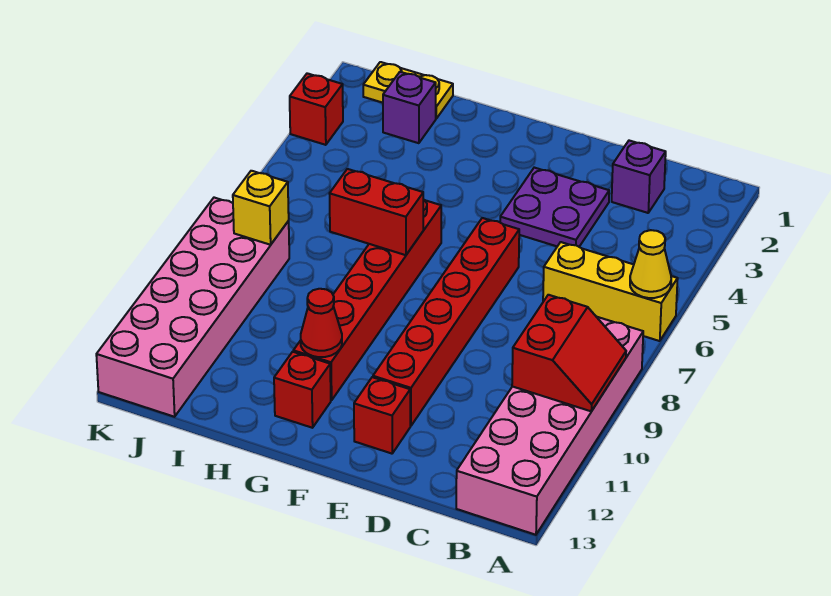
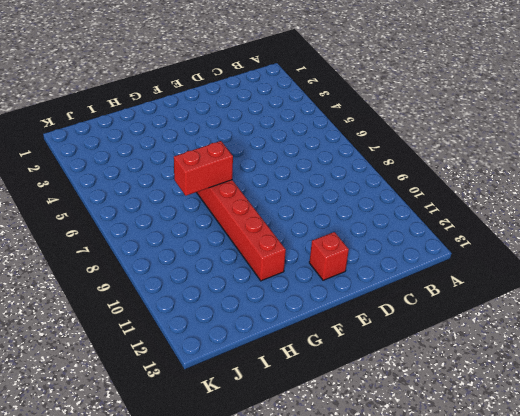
none -> yellow brick A6:C6 level 1
none -> pink brick A8:B13 level 1
none -> purple brick C2 level 1

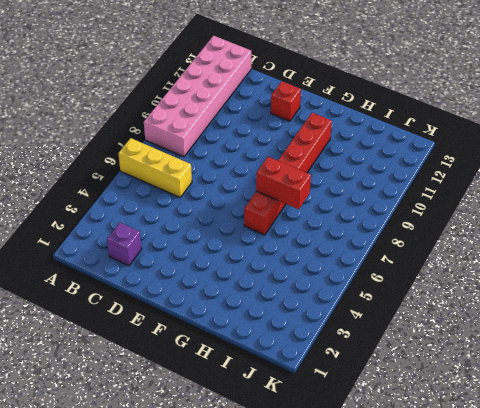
none -> purple plate D3:E4 level 1
none -> red brick E6:E11 level 1
none -> red brick G12 level 1

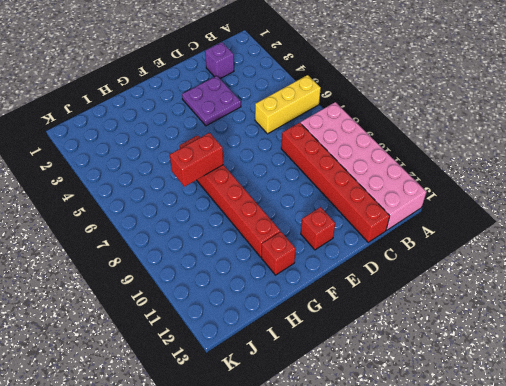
red brick C8:C13 level 1 -> red brick E6:E11 level 1
none -> yellow plate I1:J1 level 1
none -> purple brick I2 level 1
none -> pink brick J8:K13 level 1

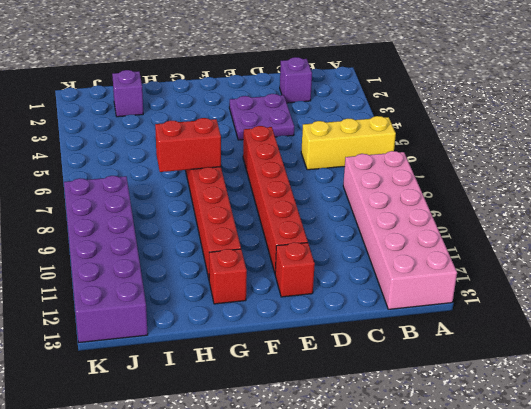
purple brick J8:K13 level 1 -> pink brick J8:K13 level 1
none -> yellow plate I1:J1 level 1
none -> red brick K3 level 1
none -> yellow cone A6 level 2

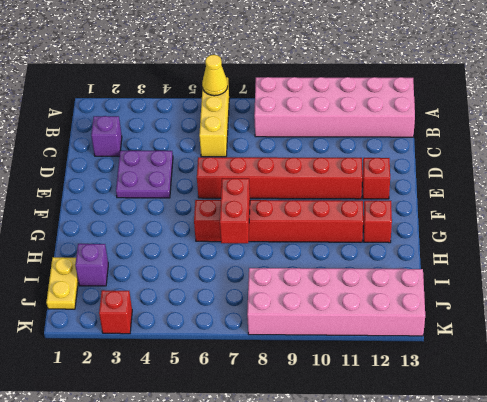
none -> red slope A9:B10 level 2 top B
none -> red cone G11 level 2
none -> yellow brick J8 level 2

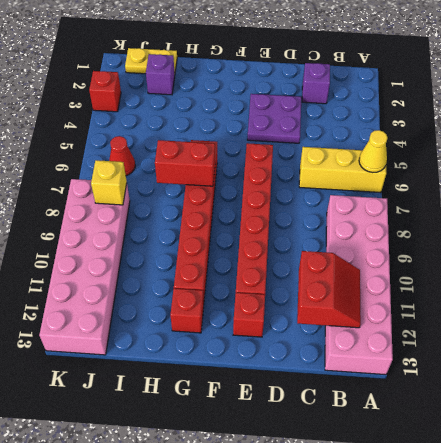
red slope B11:C12 level 2 top C -> red slope A9:B10 level 2 top B
red cone J6 level 1 -> red cone G11 level 2

